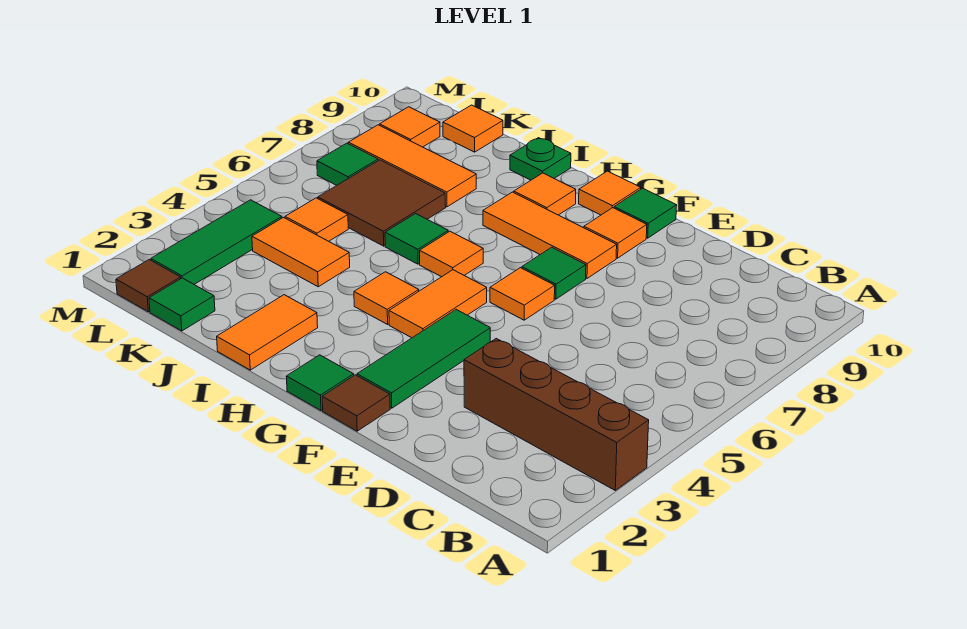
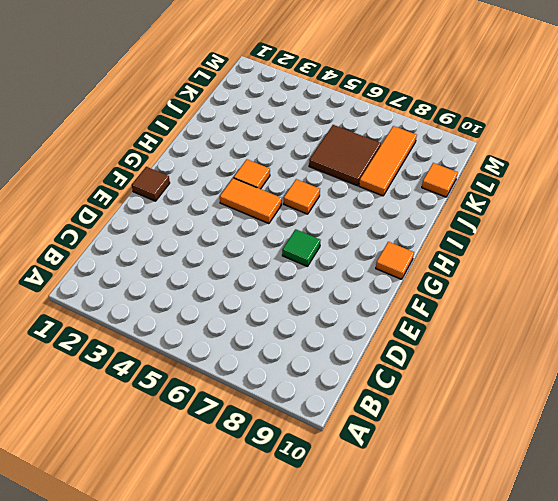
none -> brown brick A3:D3 level 1
none -> green tile F2:F4 level 1
none -> orange tile F6 level 1

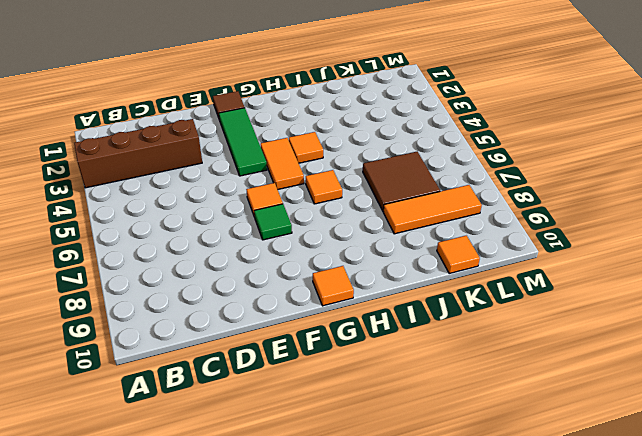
none -> orange tile F8:H8 level 1
none -> orange tile F9 level 1
none -> green tile F10 level 1

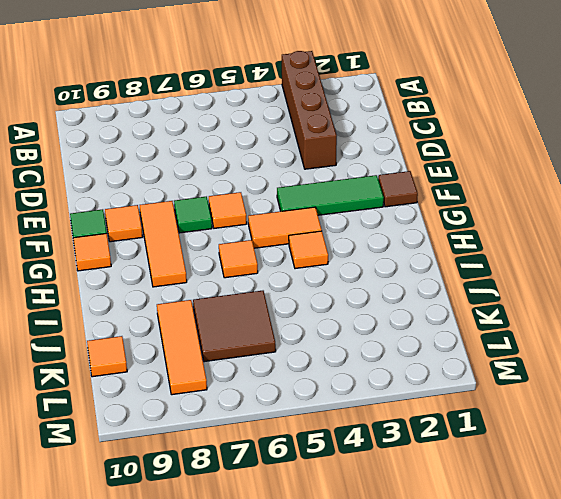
none -> green tile G1 level 1
none -> orange tile H9 level 1
none -> orange tile I1:I2 level 1

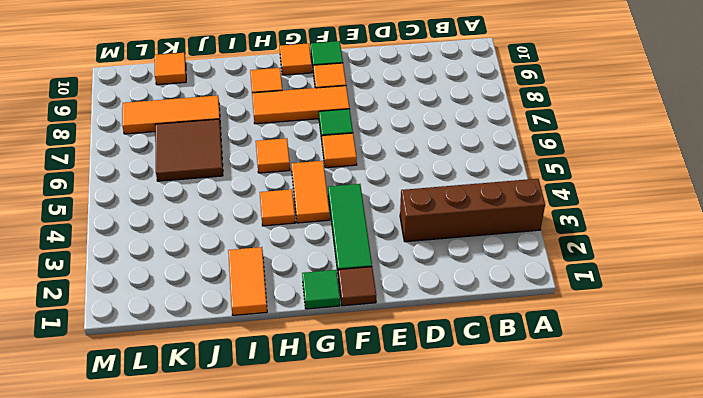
none -> green tile I6 level 1
none -> green plate I10 level 1
none -> orange tile J4:K4 level 1

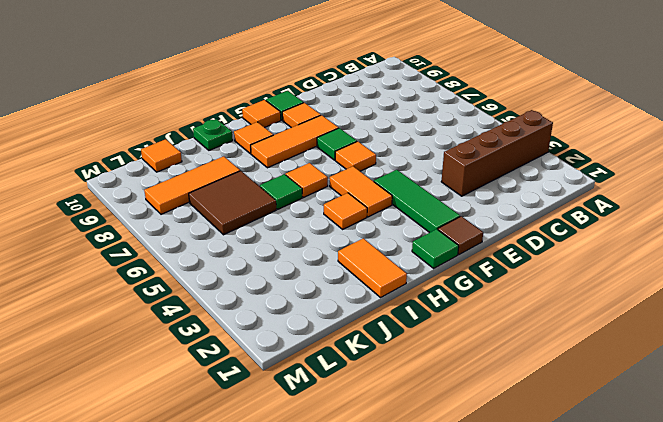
none -> orange tile J4:K4 level 1
none -> green tile K1 level 1
none -> orange tile K5 level 1

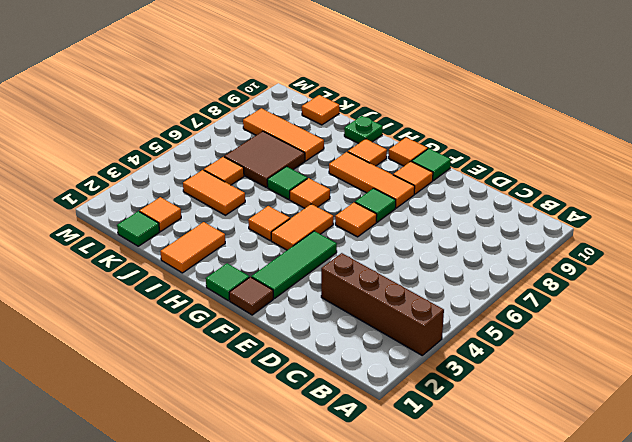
orange tile K2 level 1 -> orange tile L9 level 1
none -> brown tile L1 level 1
none -> green tile L2:L4 level 1
none -> green tile L7 level 1

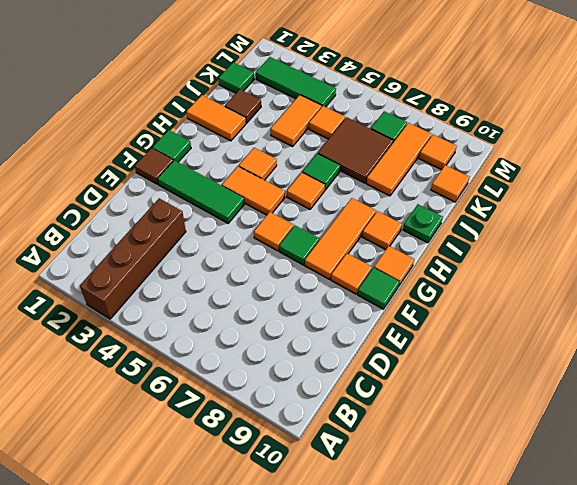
brown tile J2 level 1 -> brown tile L1 level 1

